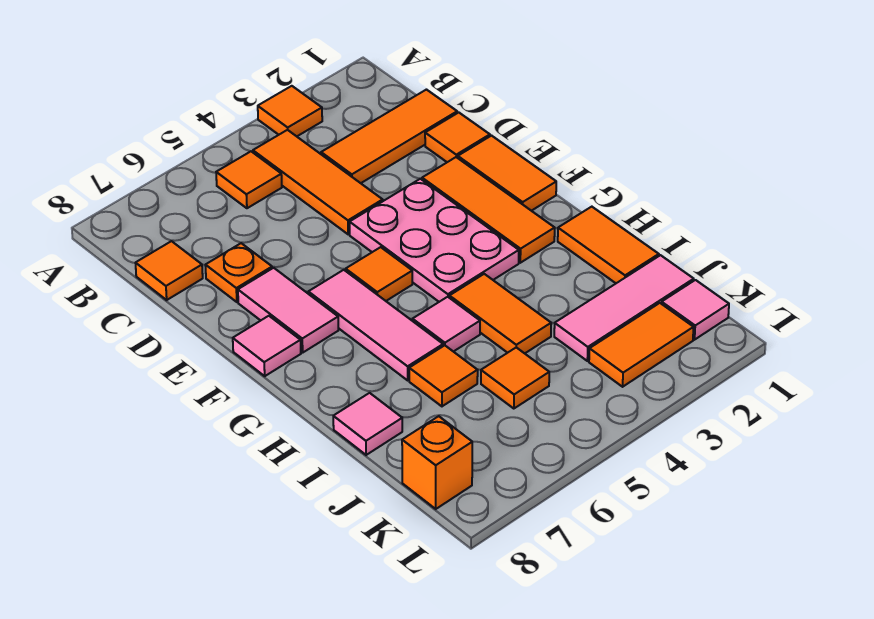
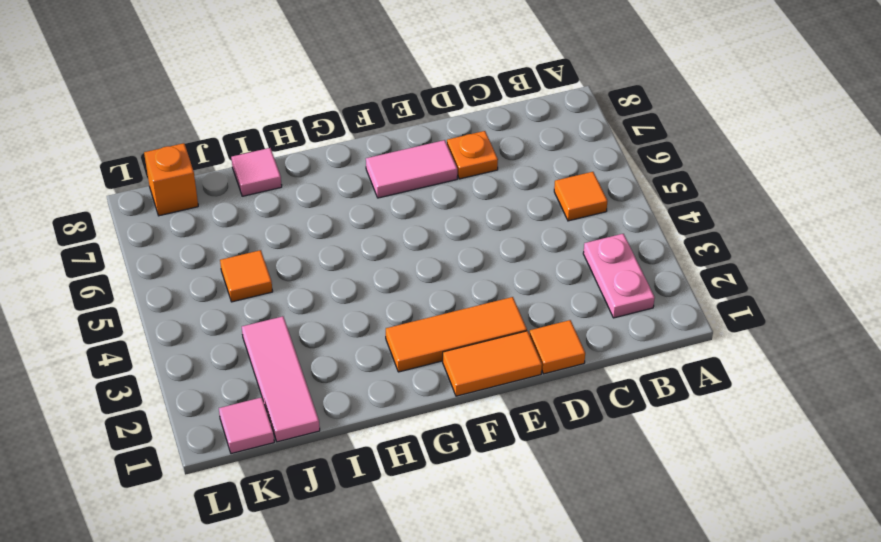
pink plate B2:B3 level 1 -> none
none -> orange tile A3 level 1
none -> orange tile B4:D4 level 1
none -> orange tile C1:C3 level 1

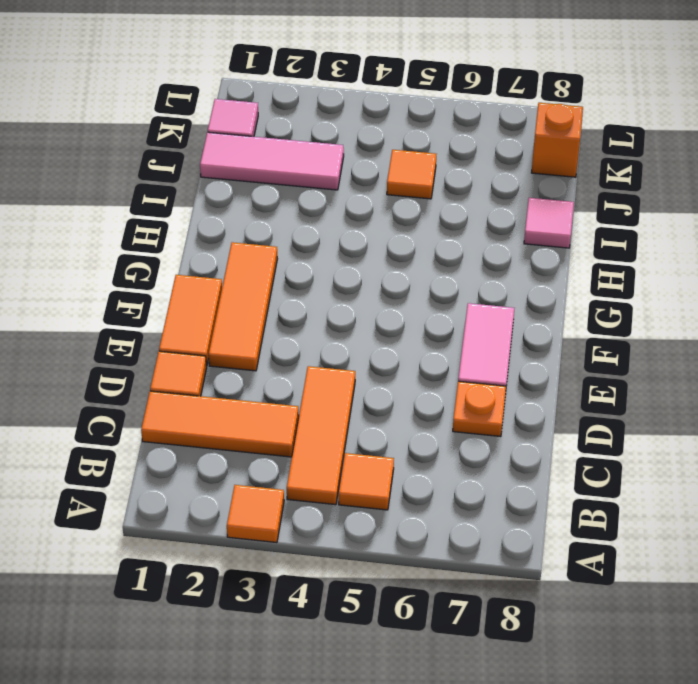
none -> orange tile C8 level 1
none -> pink plate E3:G4 level 1
none -> orange tile F5 level 1

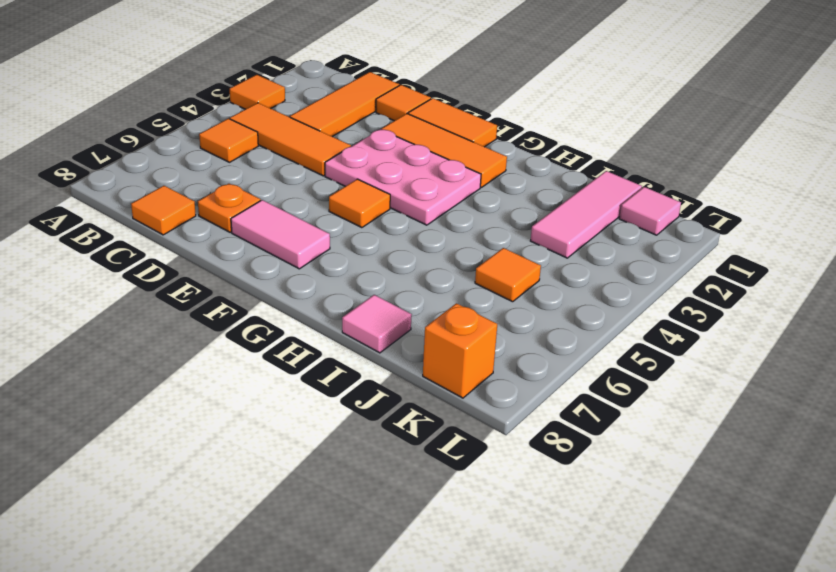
none -> pink tile F6:H6 level 1
none -> pink tile F8 level 1
none -> orange tile H1:I1 level 1

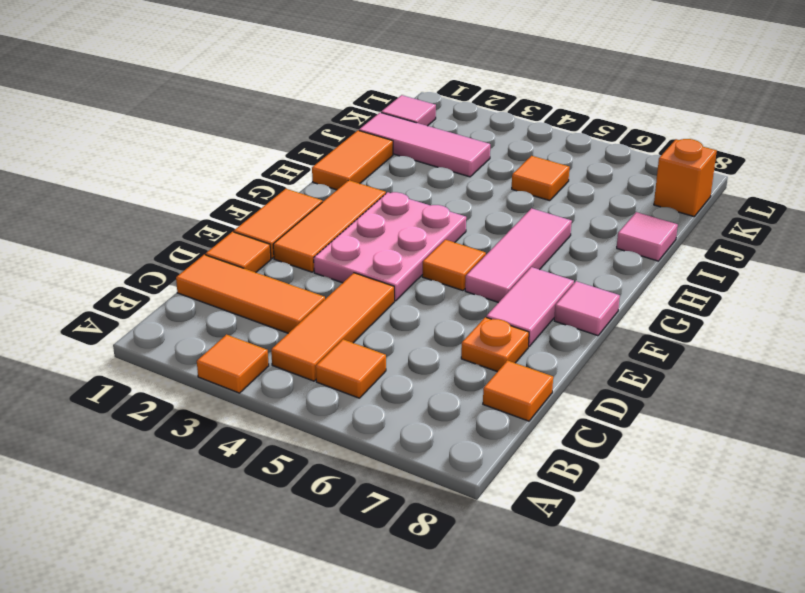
none -> orange tile H4:I4 level 1
none -> pink tile H5 level 1
none -> orange tile I6 level 1

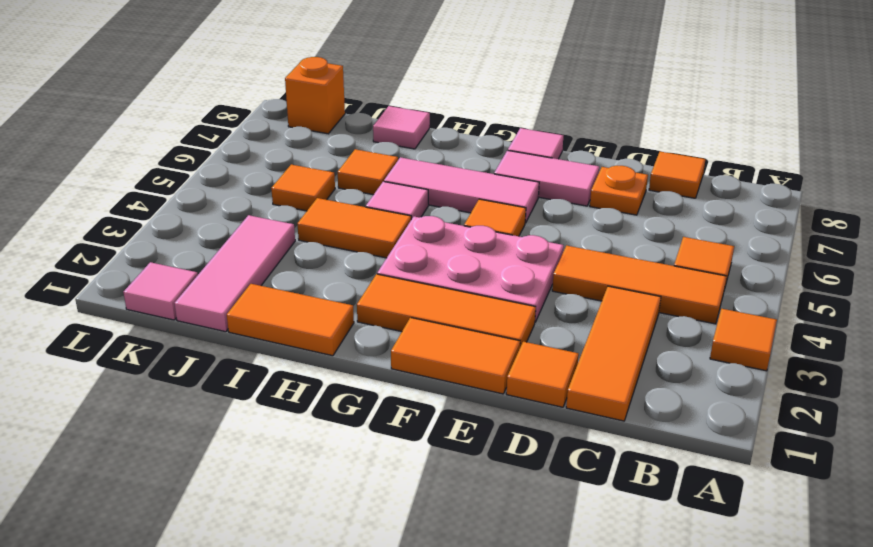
none -> orange tile K2:K3 level 1

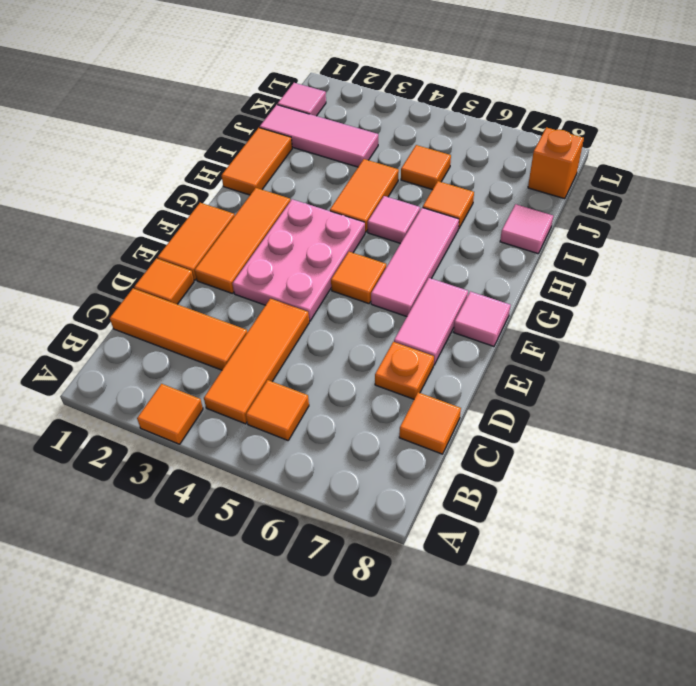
none -> orange tile K2:K3 level 1

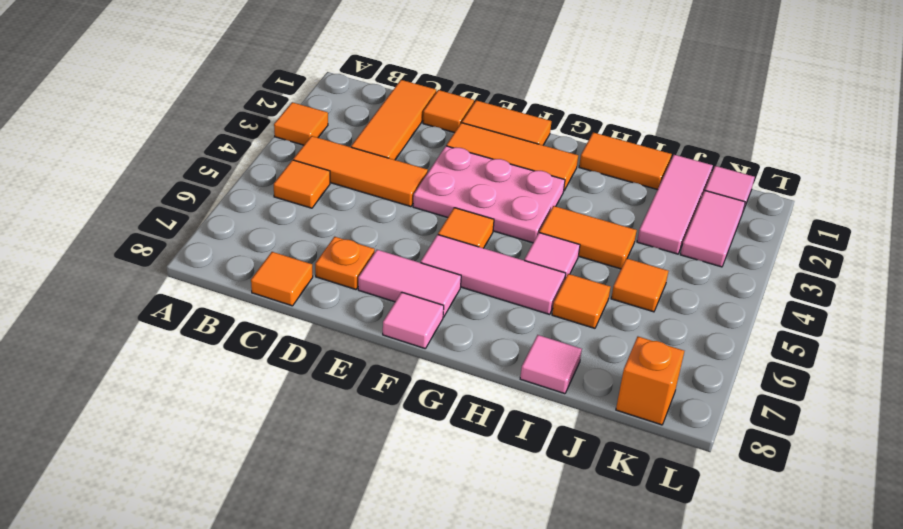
pink tile K2:K3 level 1 -> orange tile K2:K3 level 1

